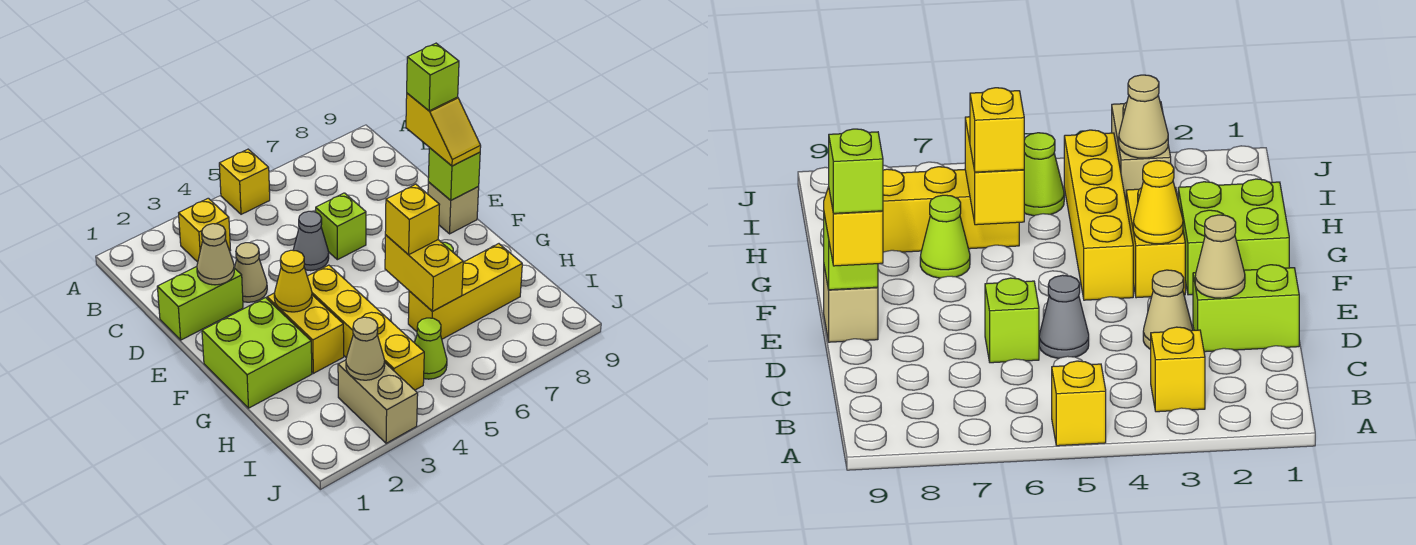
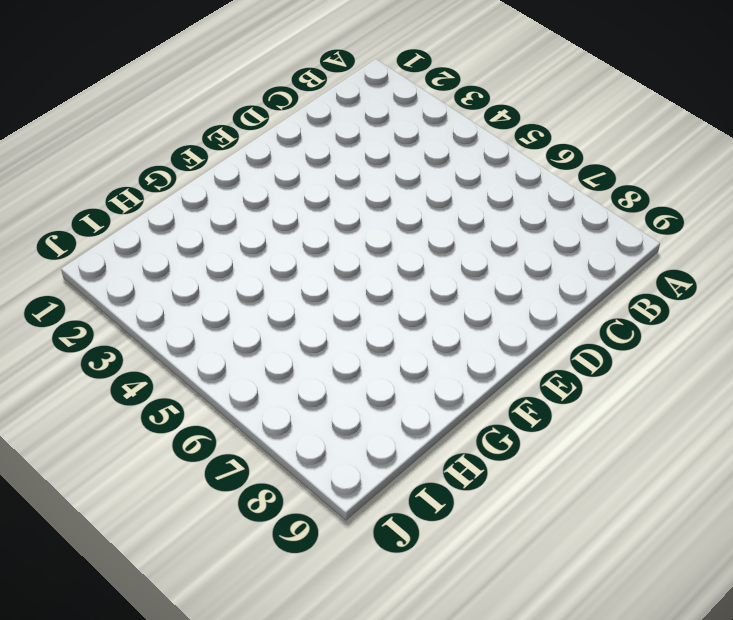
none -> yellow brick A5 level 1
none -> yellow brick B3 level 1
none -> lime brick D1:D2 level 1

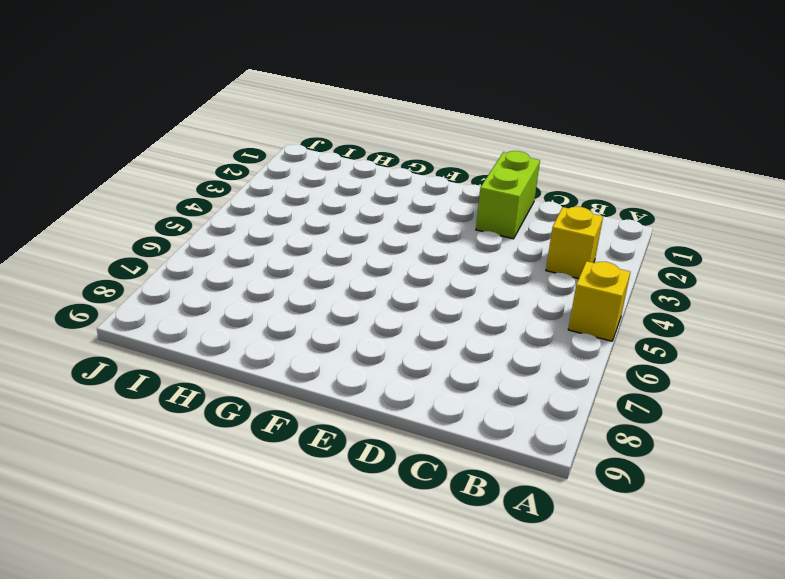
none -> tan cone D3 level 1
none -> grey cone D5 level 1
none -> lime brick D6 level 1

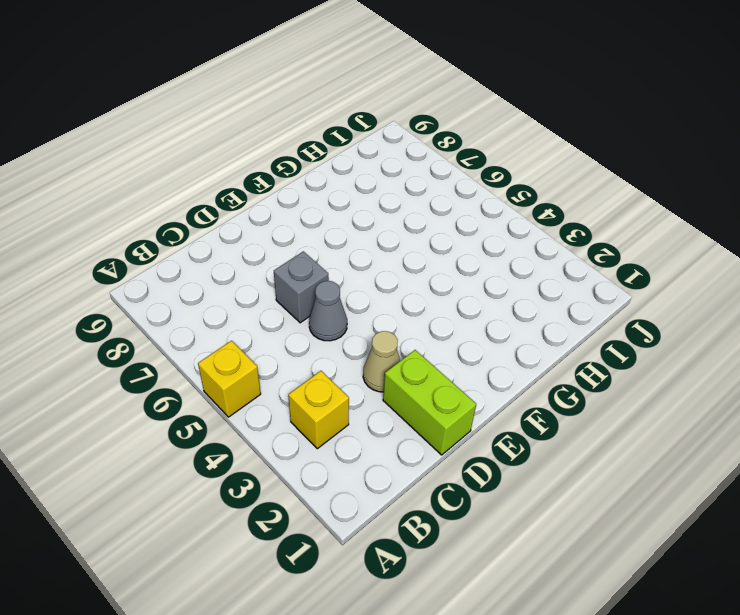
grey brick D6 level 1 -> lime brick D6 level 1
none -> tan brick E9 level 1
none -> lime brick F1:G2 level 1
none -> yellow brick F3:G3 level 1

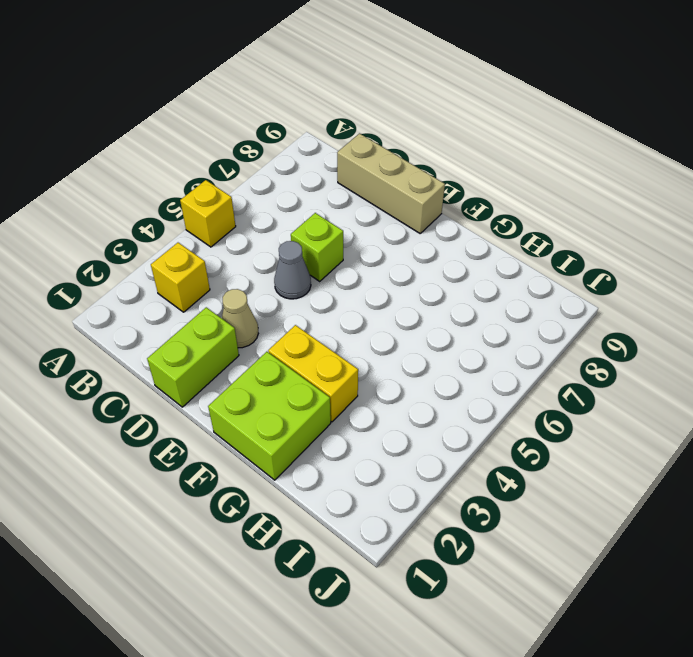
tan brick C9:E9 level 1 -> tan brick E9 level 1
none -> yellow brick F4:I4 level 1
none -> lime cone G7 level 1
none -> yellow brick H6:H8 level 1

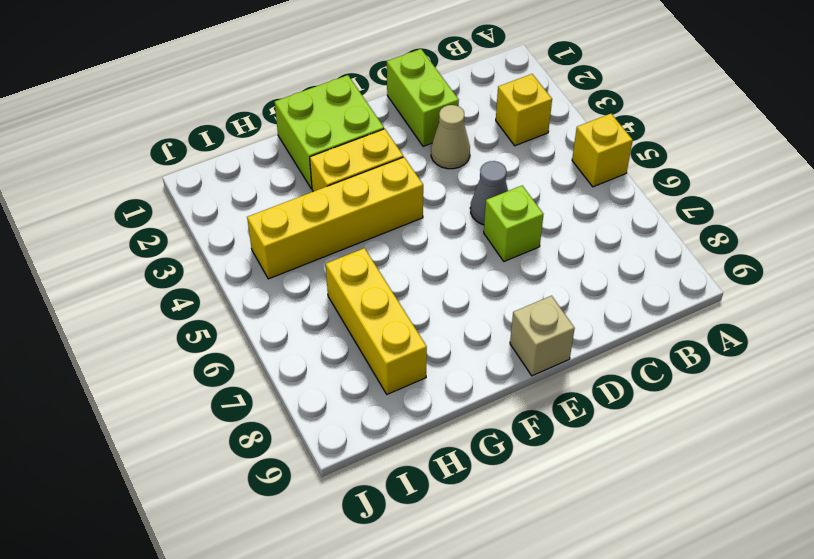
none -> lime cone G7 level 1
none -> tan brick I3:J3 level 1
none -> lime cone I5 level 1

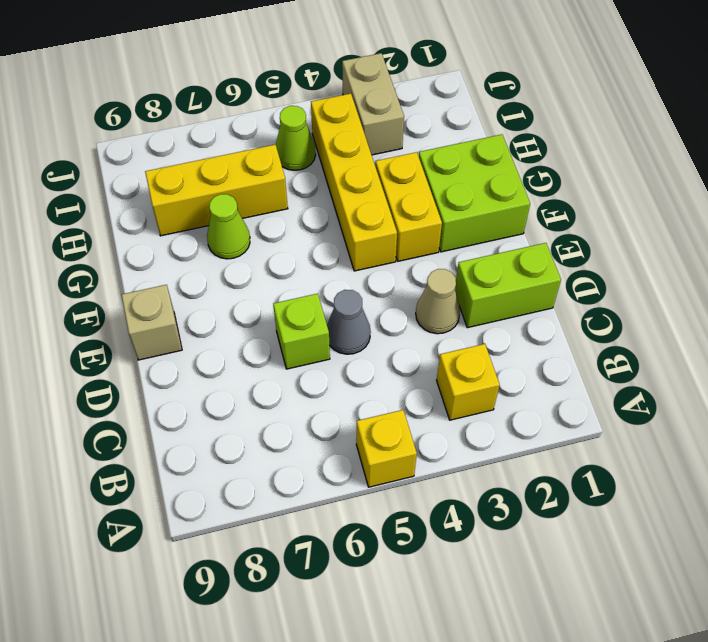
none -> tan cone D2 level 2
none -> lime brick E9 level 2
none -> yellow cone F3 level 2

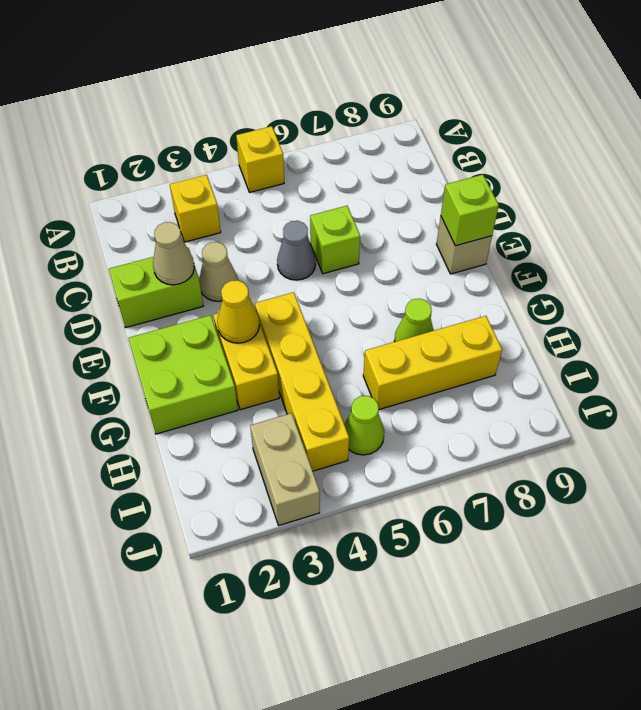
none -> yellow brick G6:H6 level 2
none -> tan cone I3 level 2
none -> yellow slope D9:E9 level 3 top D

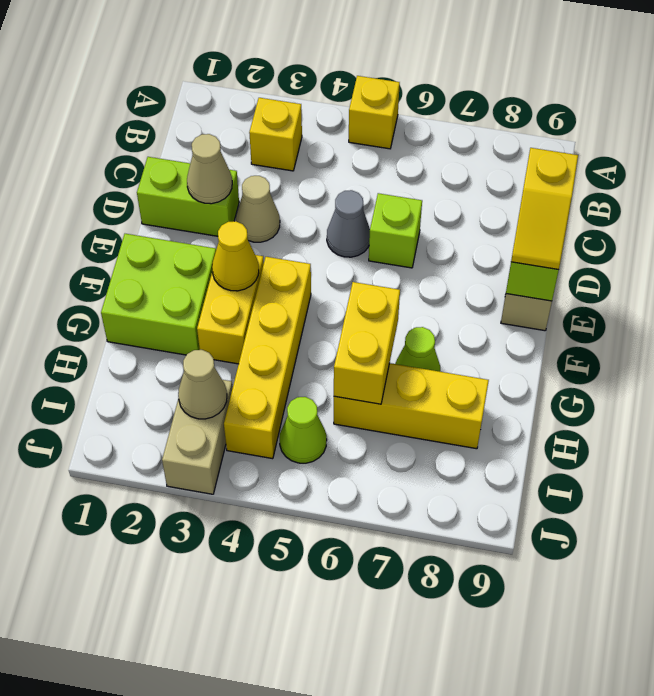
none -> yellow brick G6 level 3
none -> lime brick D9 level 4

